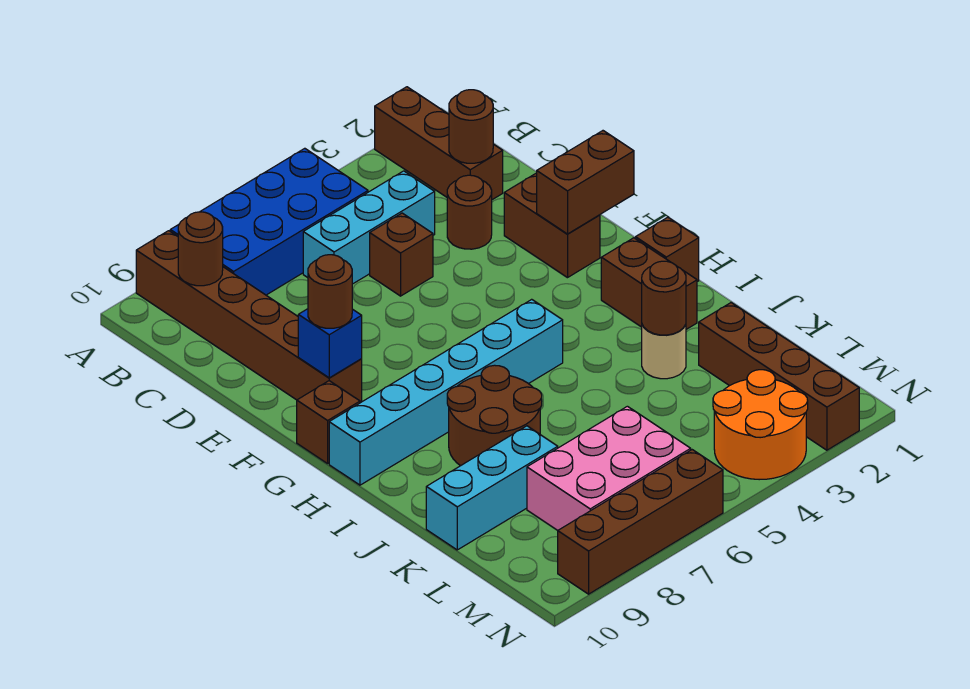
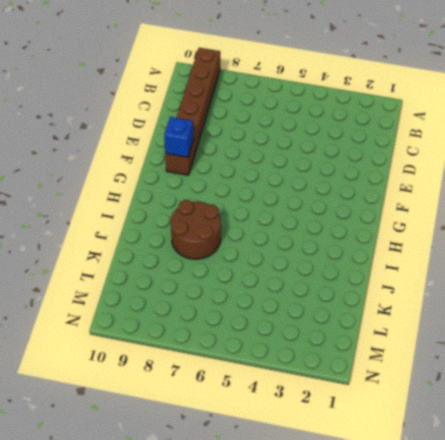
none -> brown brick A2:C2 level 1
none -> blue brick A5:B8 level 1
none -> cyan brick C4:C6 level 1

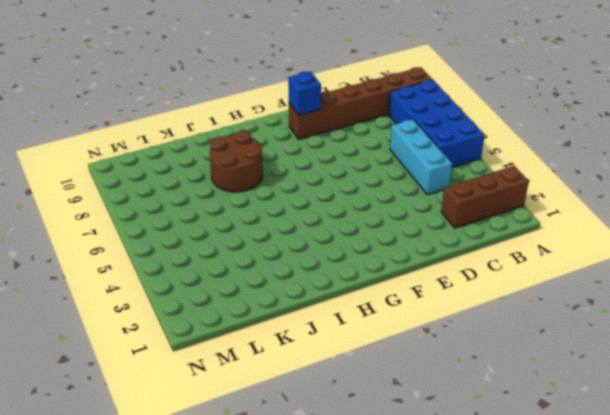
none -> brown round brick D3 level 1
none -> brown brick D5 level 1
none -> brown brick E2:F2 level 1

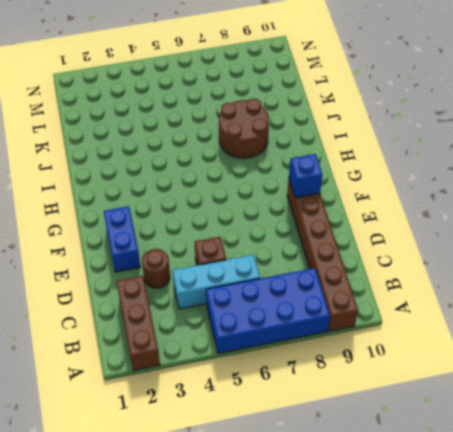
blue brick E2:F2 level 1 -> brown brick E2:F2 level 1
none -> brown brick G10 level 1
none -> brown brick H1 level 1
none -> brown brick H2:I2 level 1

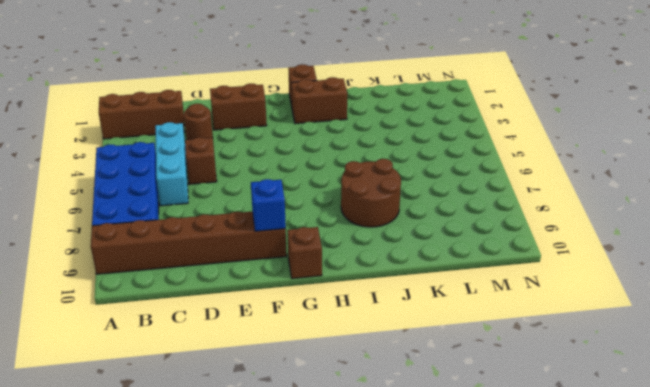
none -> cyan brick H5:H10 level 1
none -> tan round brick J3 level 1
none -> brown brick K2:N2 level 1

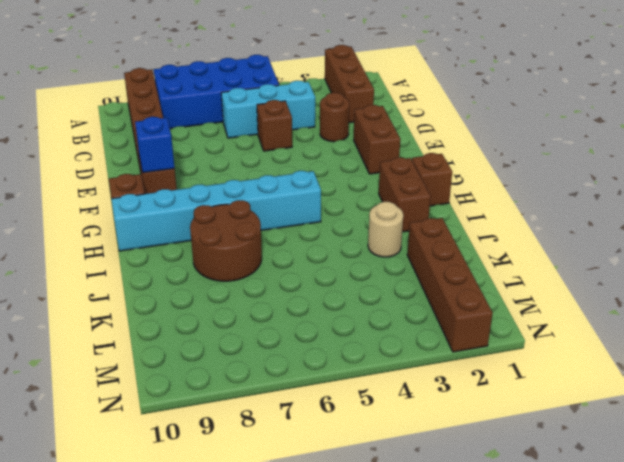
none -> cyan brick K8:K10 level 1
none -> pink brick L6:M8 level 1
none -> orange round brick M3:N4 level 1

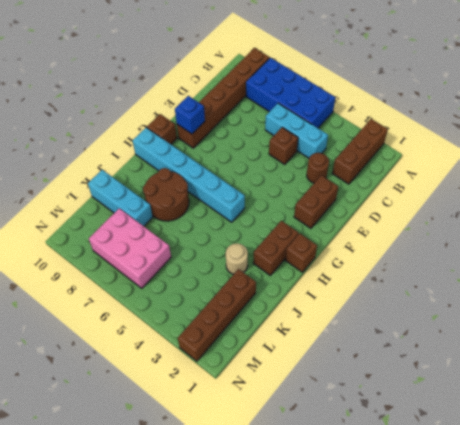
none -> orange round brick M3:N4 level 1
none -> brown brick N6:N9 level 1
none -> brown round brick B9 level 2

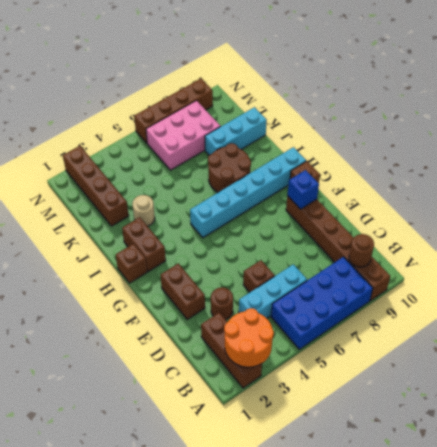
orange round brick A2:B3 level 2 -> orange round brick M3:N4 level 1
none -> brown round brick C2 level 2
none -> brown brick F1:F2 level 2
none -> brown round brick J3 level 2

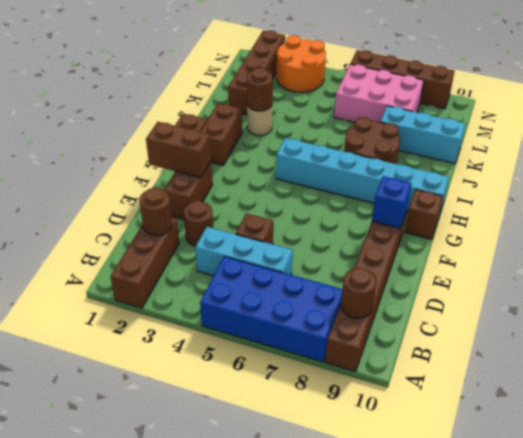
none -> brown round brick F9 level 3

